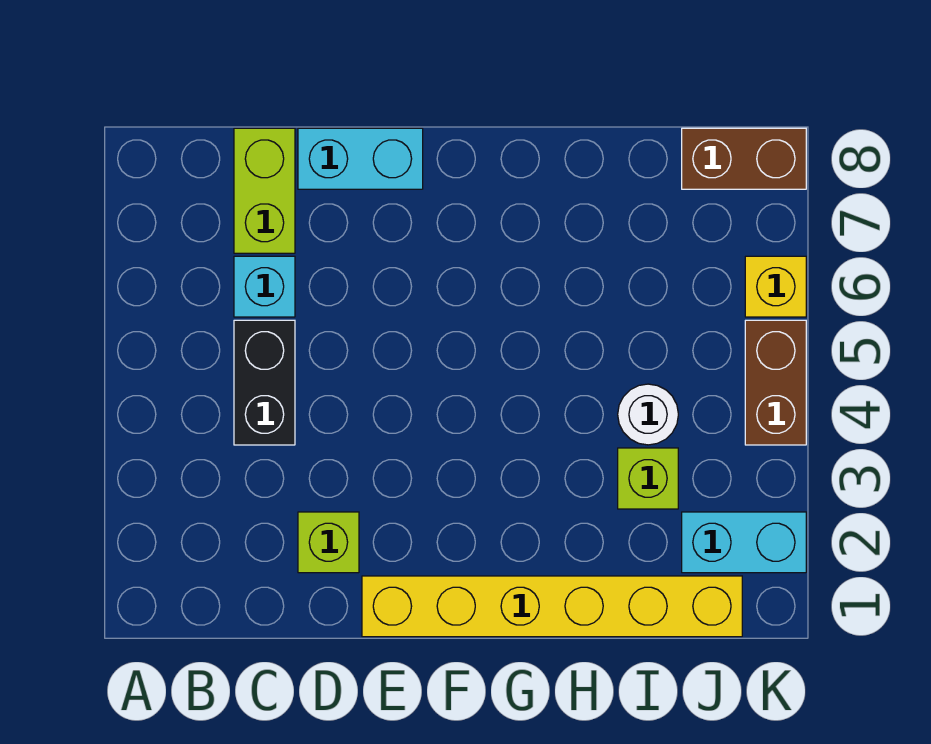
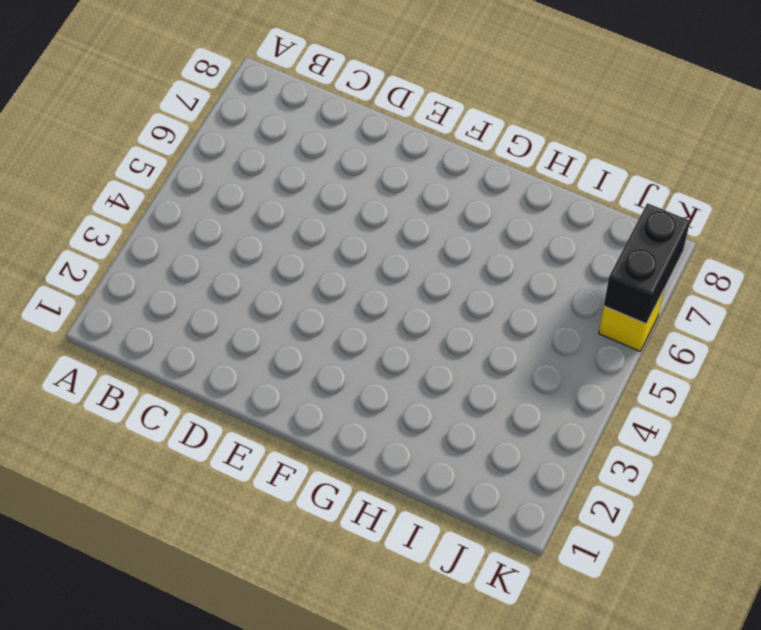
black brick K6:K7 level 2 -> black brick C4:C5 level 1
none -> cyan brick C6 level 1
none -> lime brick C7:C8 level 1
none -> lime brick D2 level 1

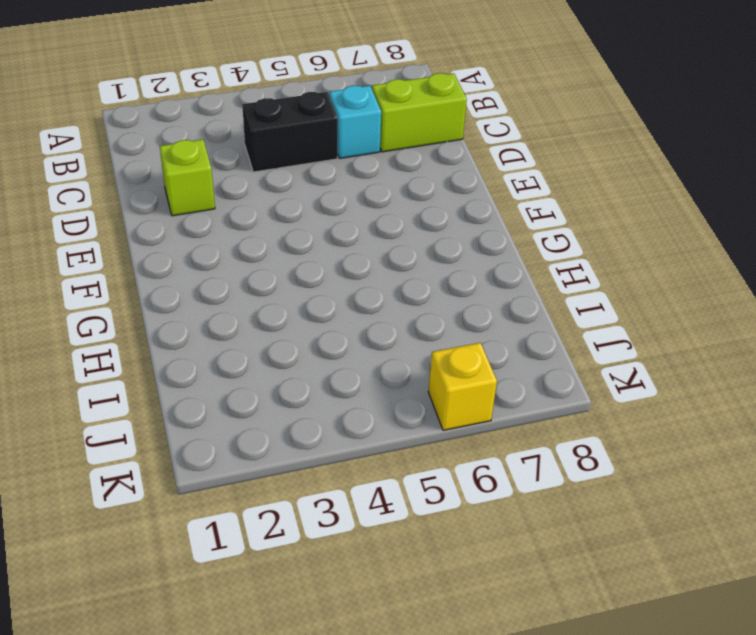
none -> cyan brick D8:E8 level 1
none -> yellow brick E1:J1 level 1
none -> lime brick I3 level 1

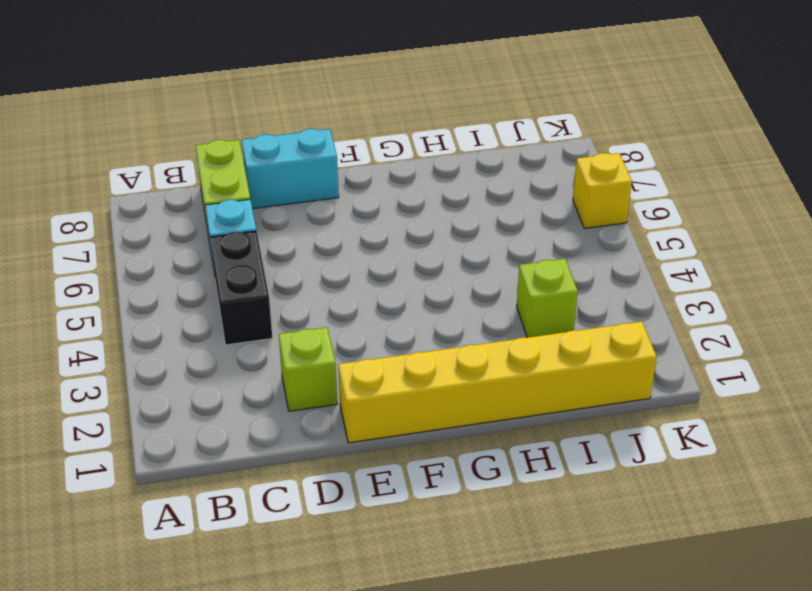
none -> white round brick I4 level 1
none -> cyan brick J2:K2 level 1
none -> brown brick J8:K8 level 1

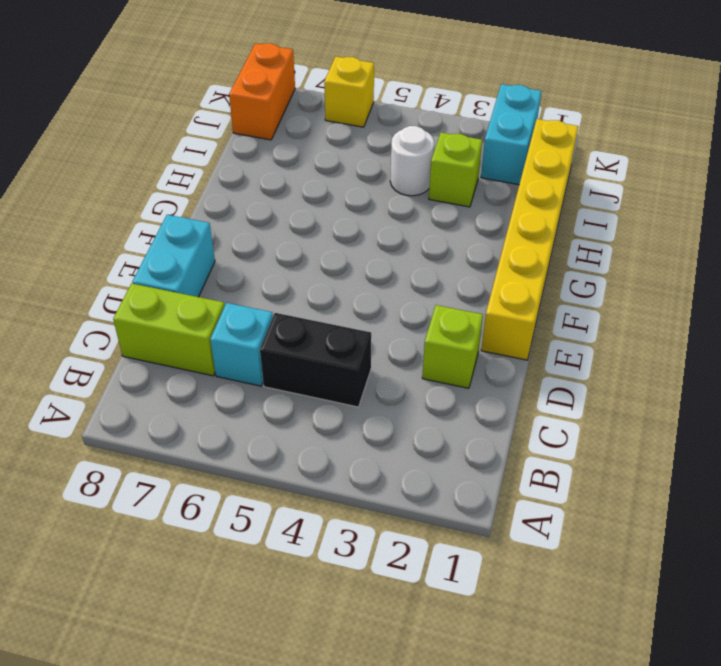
orange brick J8:K8 level 1 -> brown brick J8:K8 level 1
none -> brown brick K4:K5 level 1

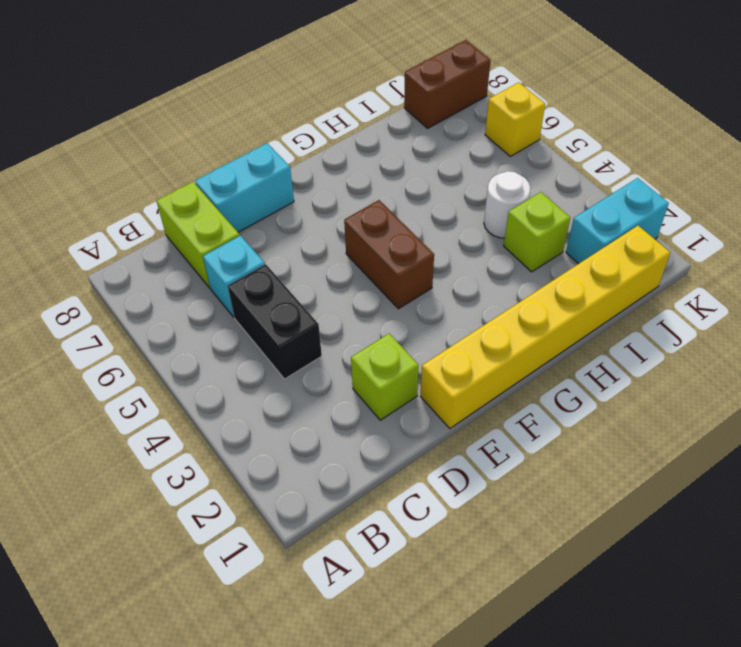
brown brick F4:F5 level 1 -> brown brick K4:K5 level 1

